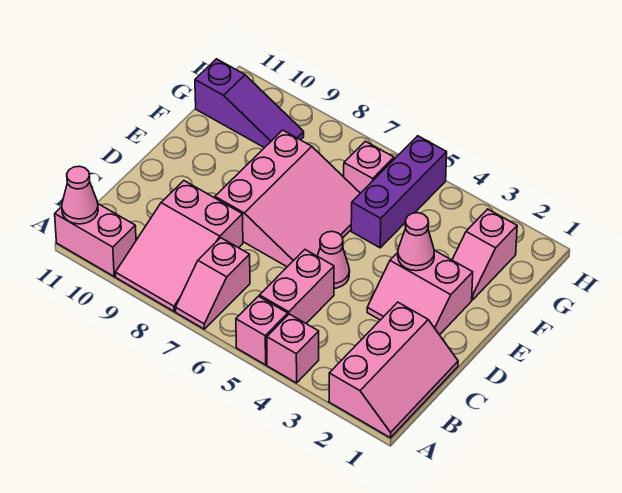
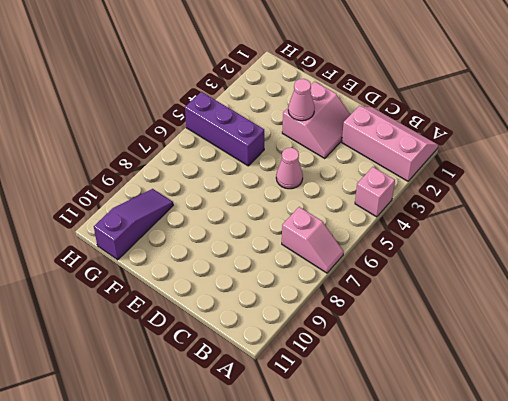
none -> pink brick A5 level 1
none -> pink slope A8:C9 level 1 top C
none -> pink brick A10:A11 level 1

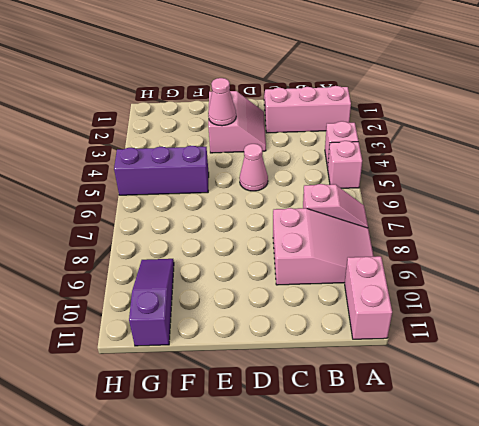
none -> pink brick B5:C5 level 1
none -> pink slope D6:F8 level 1 top 8
none -> pink slope F2:G2 level 1 top G

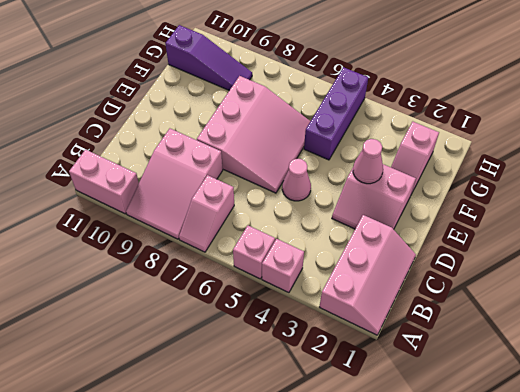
none -> pink brick B5:C5 level 1
none -> pink brick G6 level 1
none -> pink cone A11 level 2

